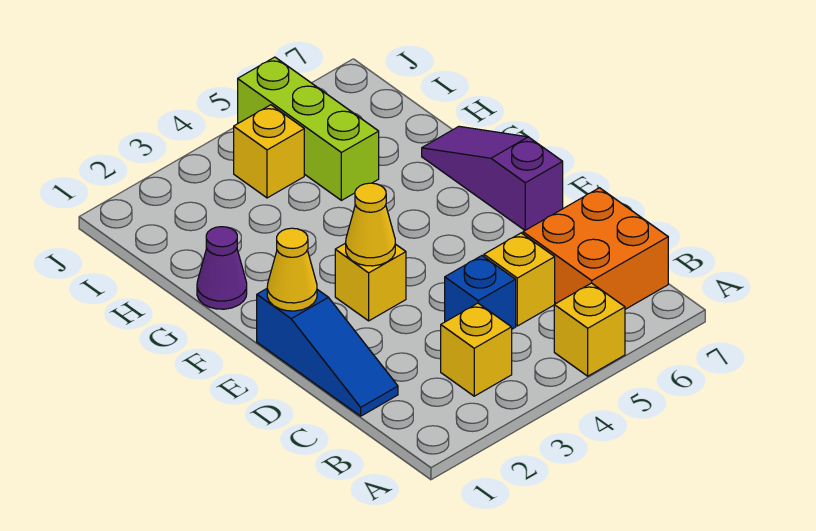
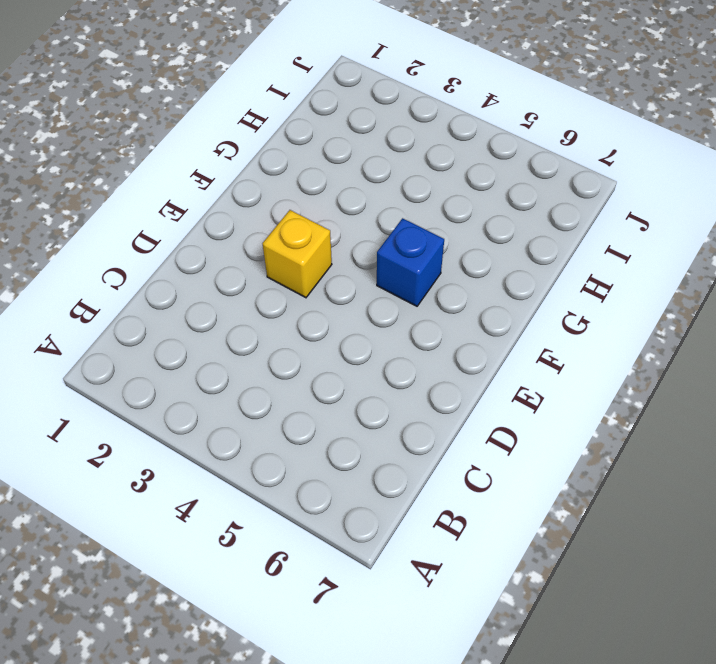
blue brick F5 level 1 -> blue brick C4 level 1
none -> yellow brick A5 level 1
none -> yellow brick B3 level 1
none -> orange brick B6:C7 level 1

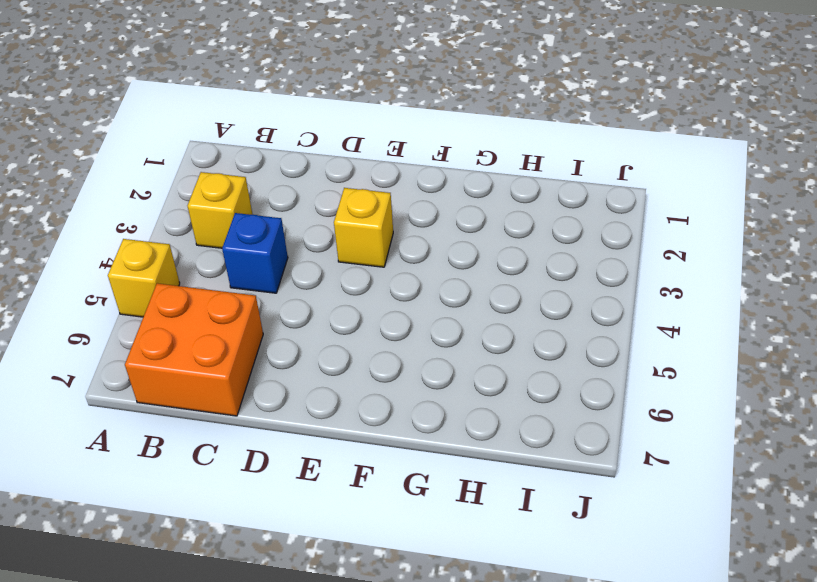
none -> blue slope C1:E1 level 1 top E
none -> yellow brick C5 level 1
none -> purple slope E7:G7 level 1 top E

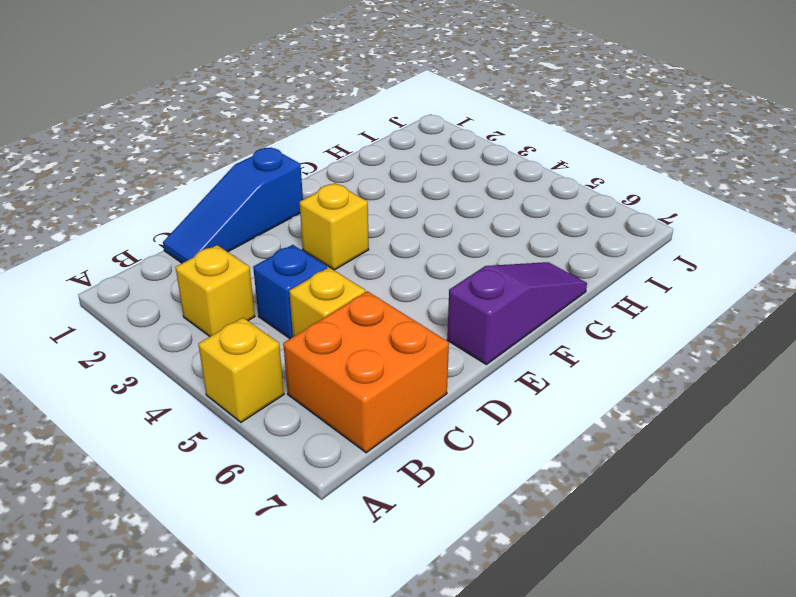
none -> purple cone G1 level 1
none -> lime brick H5:J5 level 1
none -> yellow brick I4 level 1

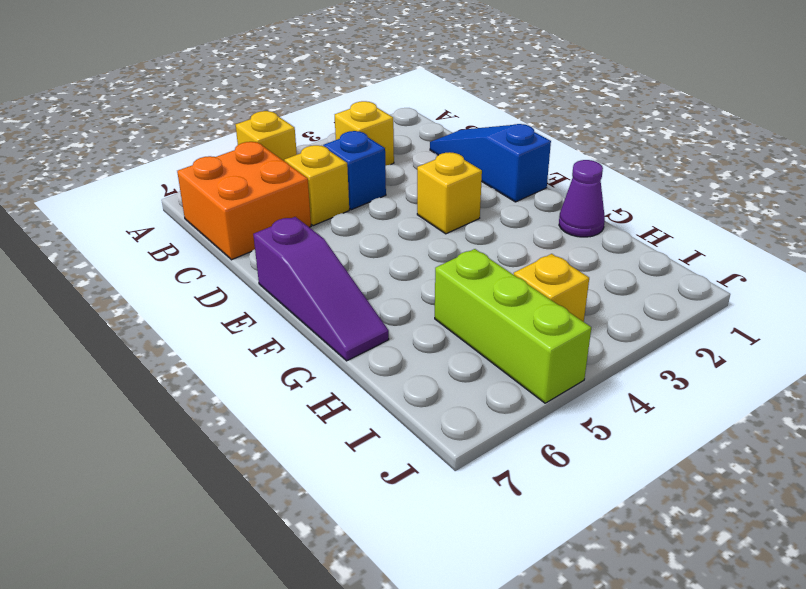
none -> yellow cone E1 level 2
none -> yellow cone E3 level 2

